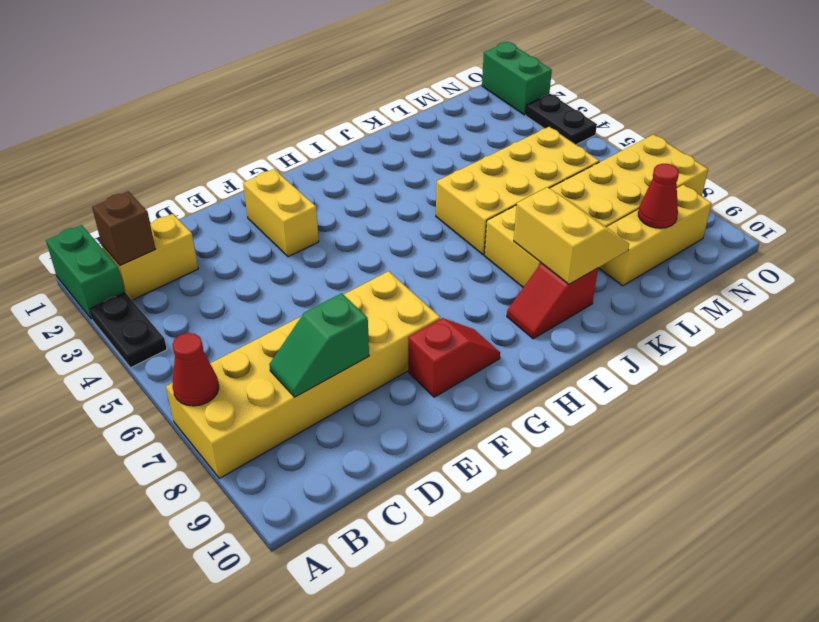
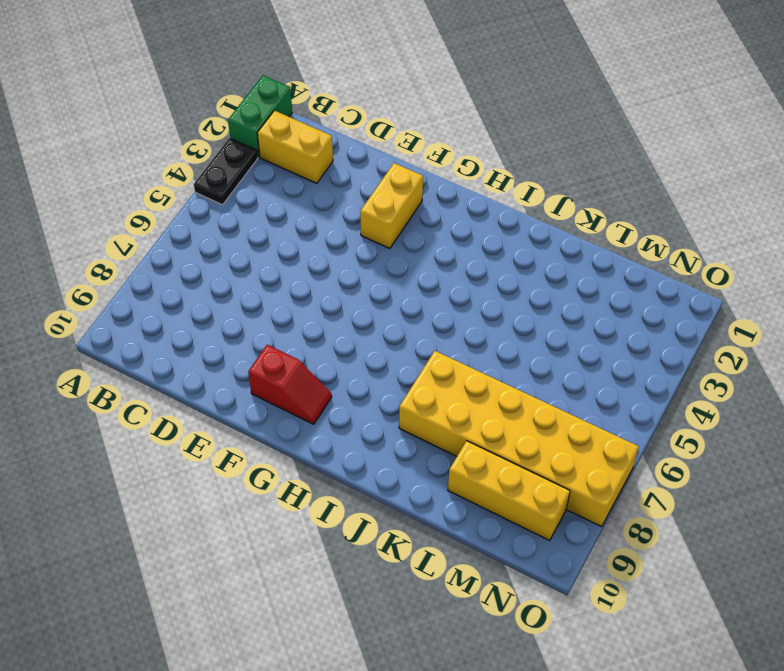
none -> yellow brick A7:F8 level 1
none -> red slope I9:J9 level 1 top J
none -> yellow brick J5:M6 level 1

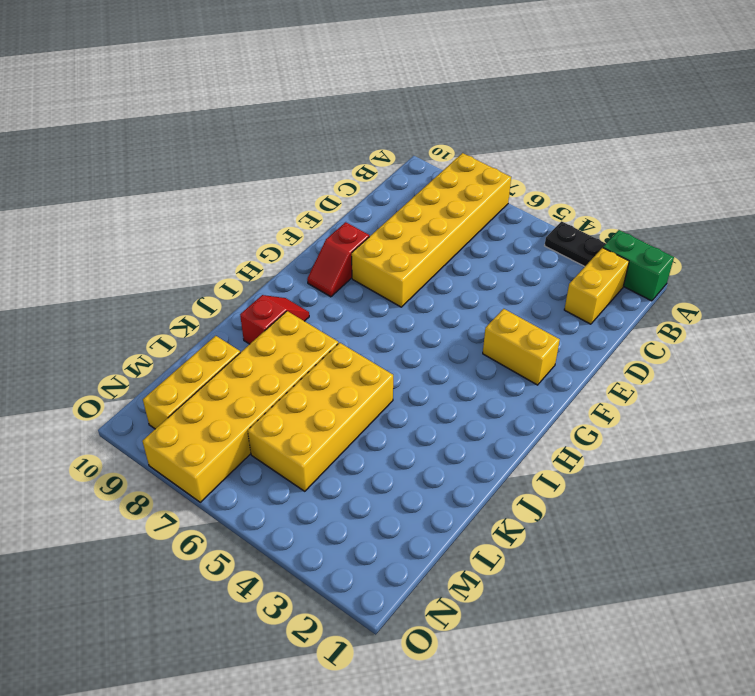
none -> green brick O1:O2 level 1
none -> black plate O3:O4 level 1
none -> red cone A7 level 2

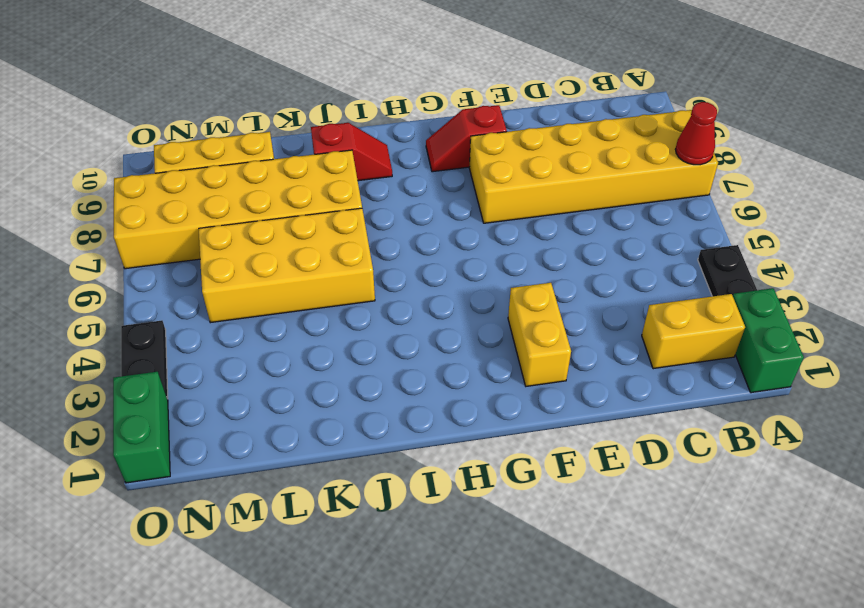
none -> brown brick B2 level 2
none -> green slope C8:D8 level 2 top D
none -> yellow slope J8:K9 level 2 top J

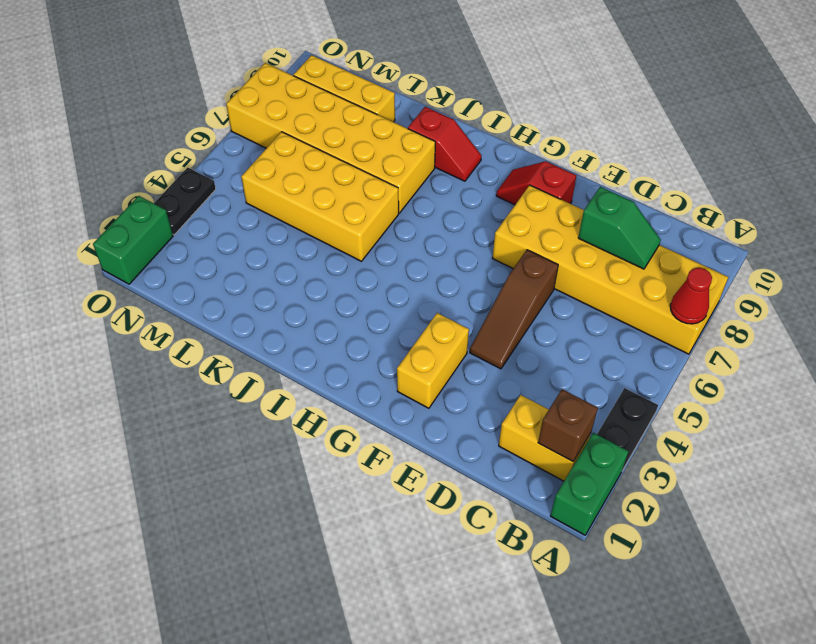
brown slope E4:E6 level 1 top 6 -> none
none -> yellow slope J8:K9 level 2 top J
none -> red cone M9 level 2

